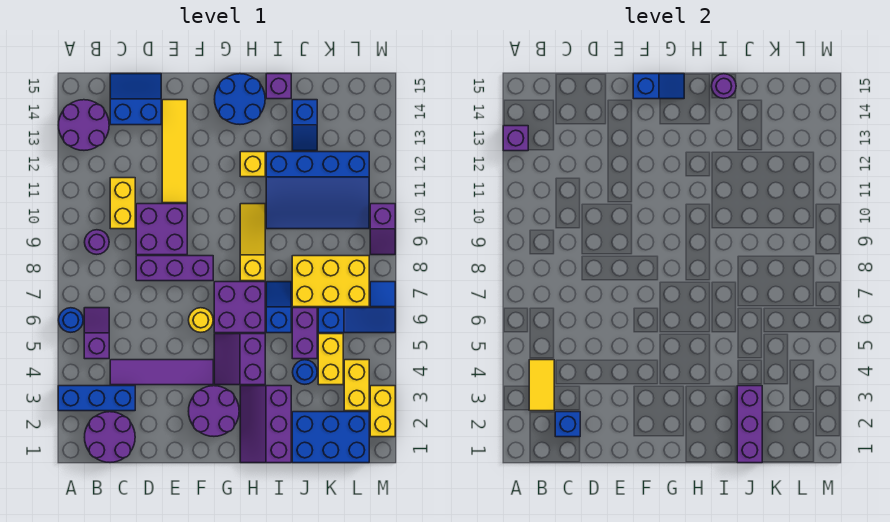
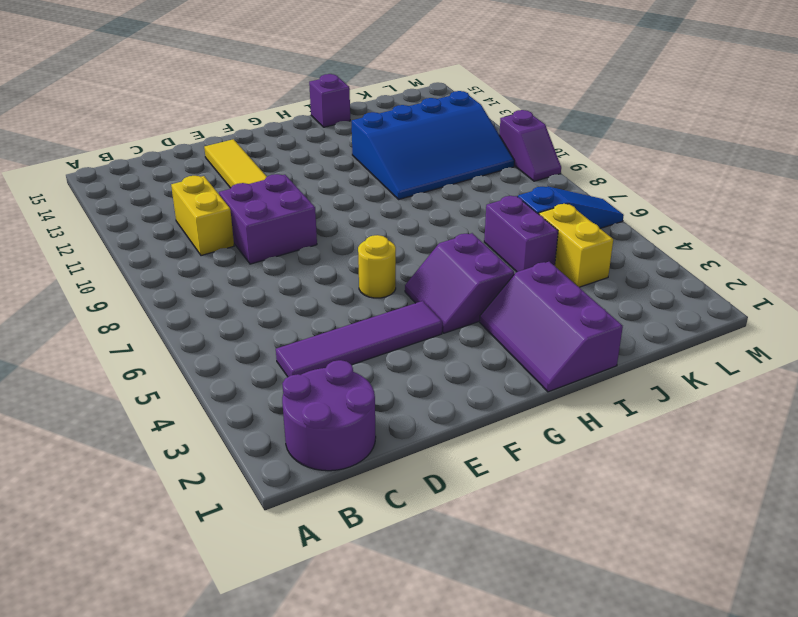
none -> blue brick A3:C3 level 1
none -> blue round brick A6 level 1
none -> purple round brick A13:B14 level 1
none -> purple slope B5:B6 level 1 top 5

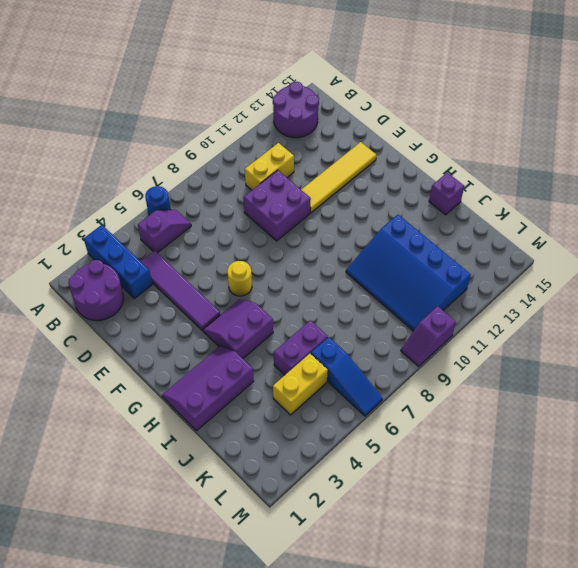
none -> purple round brick B9 level 1
none -> blue slope C14:D15 level 1 top 14
none -> purple brick D8:F8 level 1
none -> purple round brick F2:G3 level 1

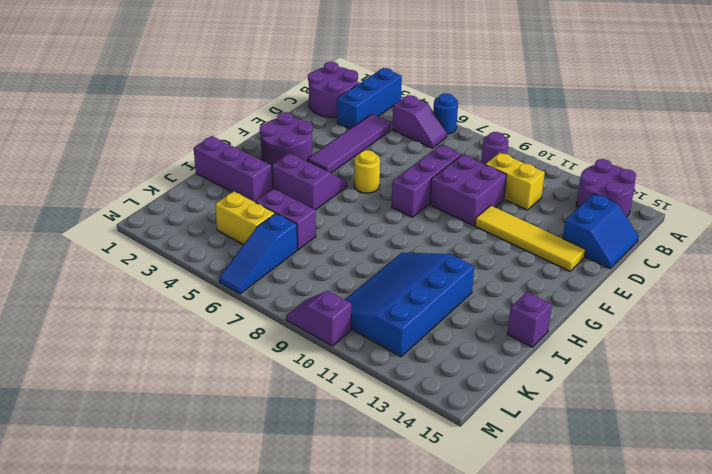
none -> purple brick G6:H7 level 1
none -> blue round brick G14:H15 level 1
none -> yellow slope H8:H10 level 1 top 8
none -> yellow brick H12 level 1

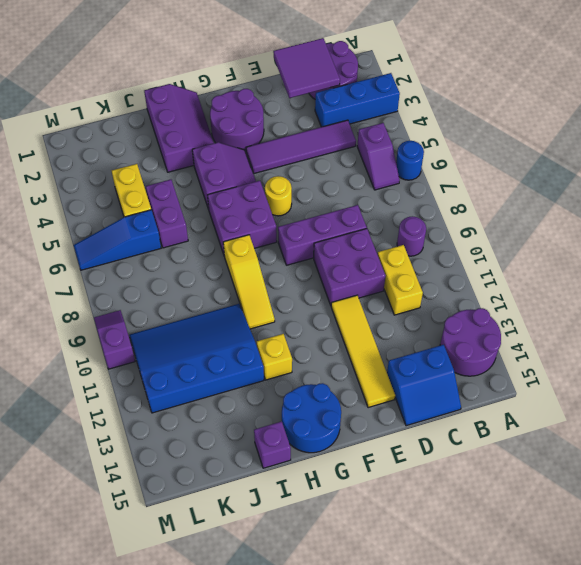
purple tile C1:D2 level 2 -> blue brick C2 level 2
none -> blue slope I6:I7 level 1 top 6
none -> blue brick J1:L2 level 1
none -> blue round brick J4 level 1
none -> yellow brick J7:L8 level 1

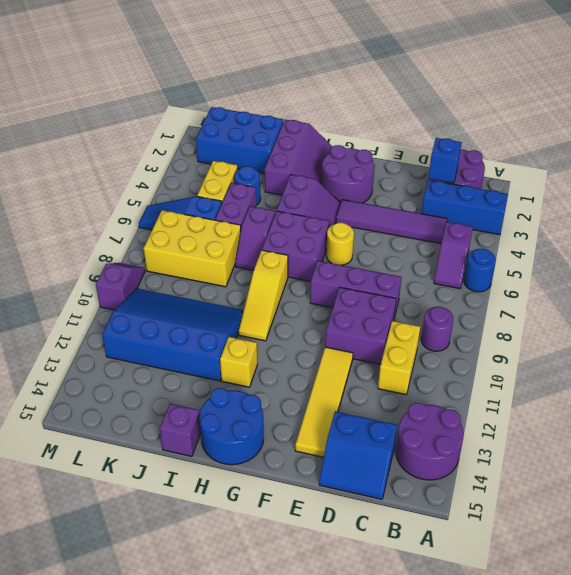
purple slope I6:I7 level 1 top 6 -> blue slope I6:I7 level 1 top 6
none -> blue slope J13:J14 level 1 top 14
none -> yellow brick L3:L4 level 1
none -> yellow brick M2:M3 level 1
none -> blue tile M7 level 1

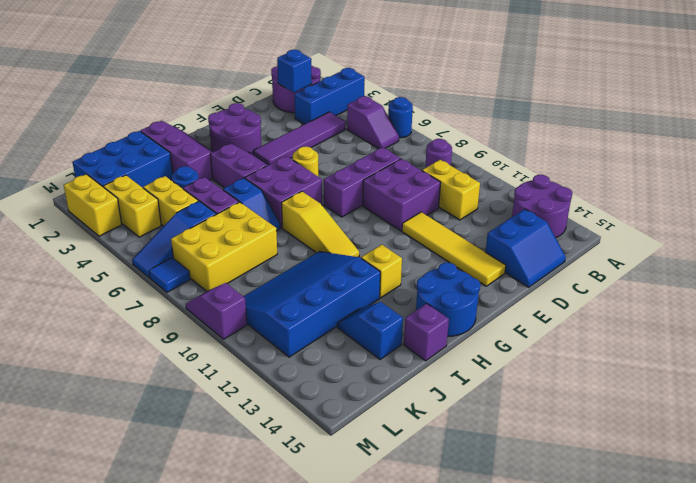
none -> purple brick A13 level 2
none -> yellow tile B3:B4 level 2
none -> blue slope F15:G15 level 2 top F
none -> purple round brick I15 level 2

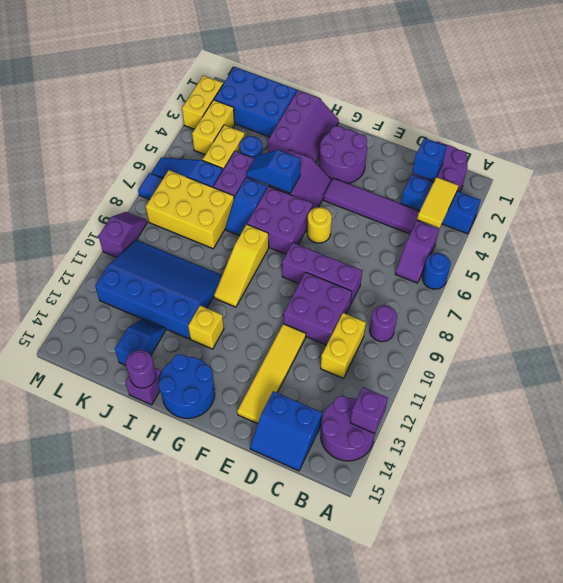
blue slope H5:I5 level 2 top H -> blue slope F15:G15 level 2 top F
none -> purple brick J1:J3 level 2

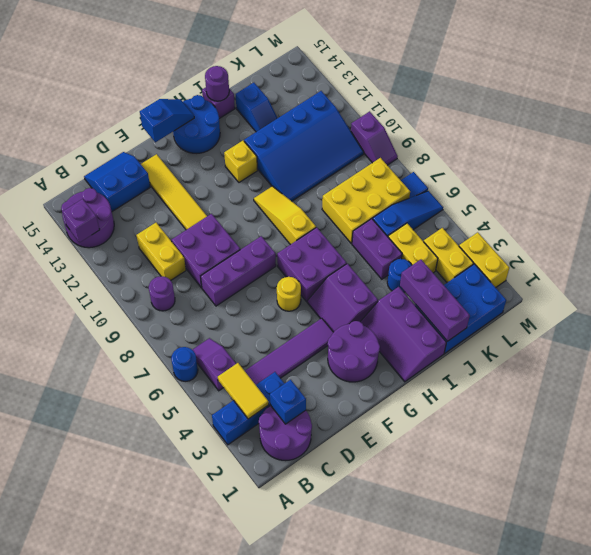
none -> blue slope I6:I7 level 1 top 6

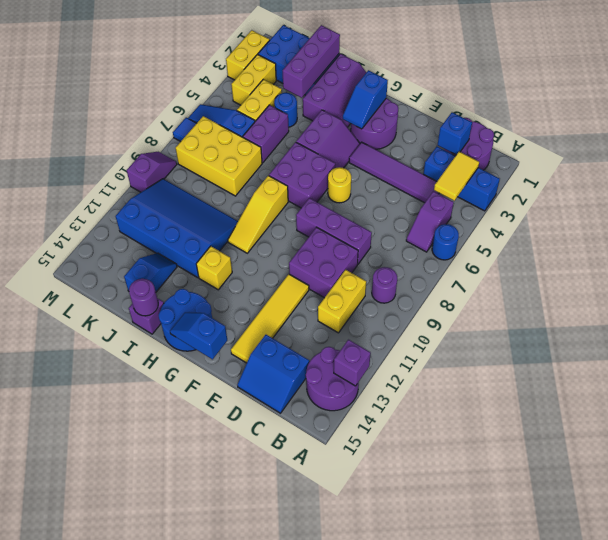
blue slope G2:G3 level 2 top 2 -> blue slope I6:I7 level 1 top 6

